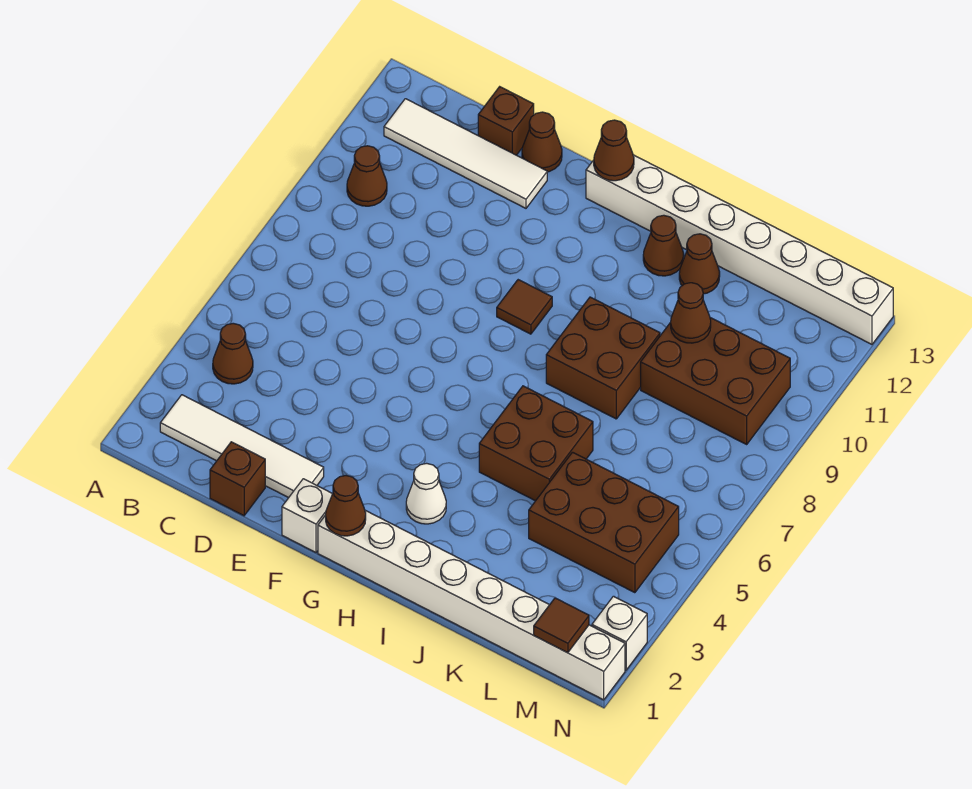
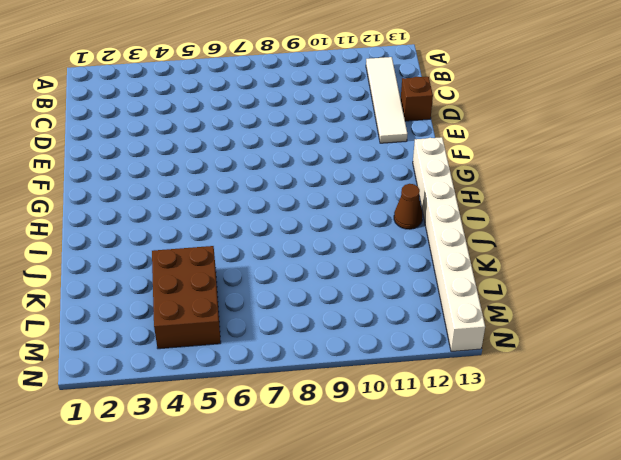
none -> white tile B2:E2 level 1
none -> brown cone B4 level 1
none -> brown cone B10 level 1

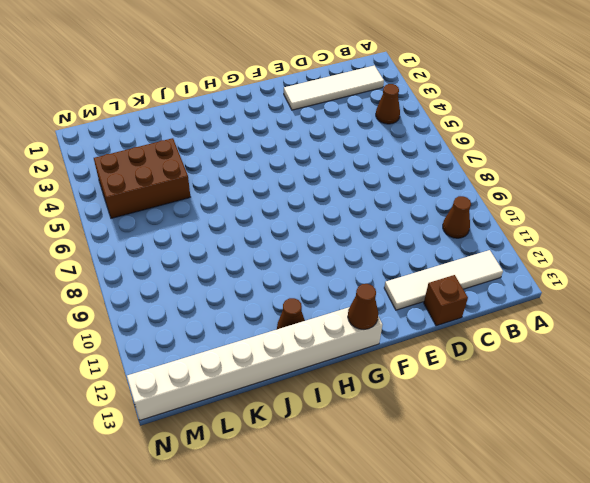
none -> brown brick D1 level 1
none -> brown cone E13 level 1
none -> white brick F1 level 1

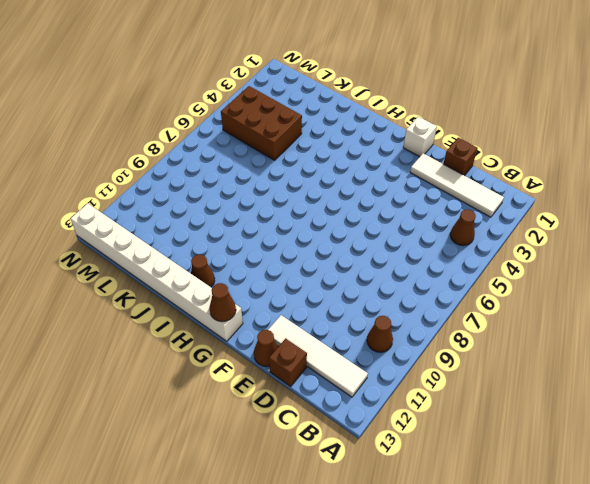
none -> white brick G1:N1 level 1
none -> brown tile G9 level 1
none -> white cone H3 level 1

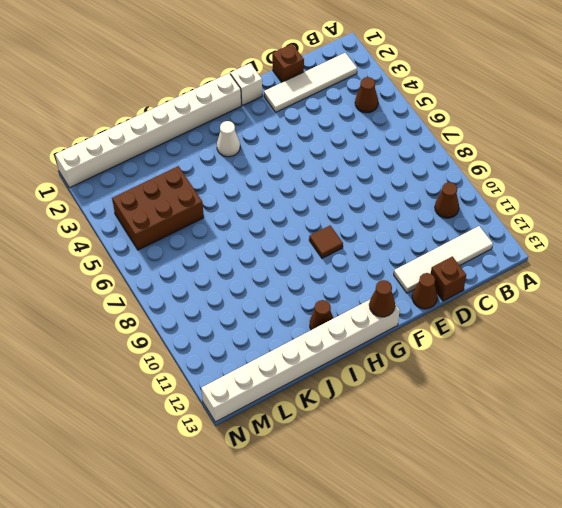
none -> brown brick I5:J6 level 1
none -> brown brick I8:J9 level 1
none -> brown cone J12 level 1

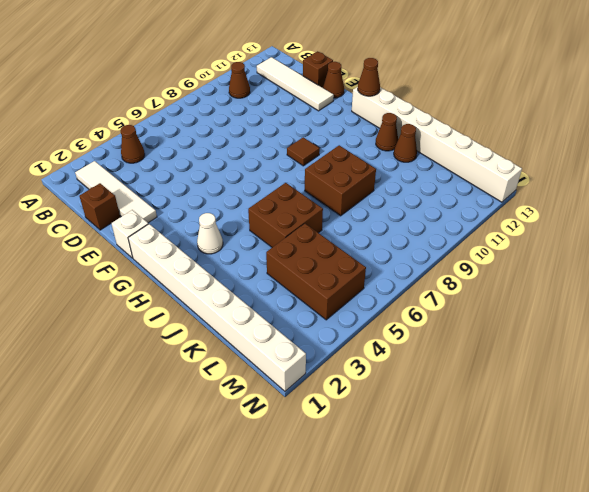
none -> brown brick K9:M10 level 1
none -> white brick N2 level 1
none -> brown cone G1 level 2

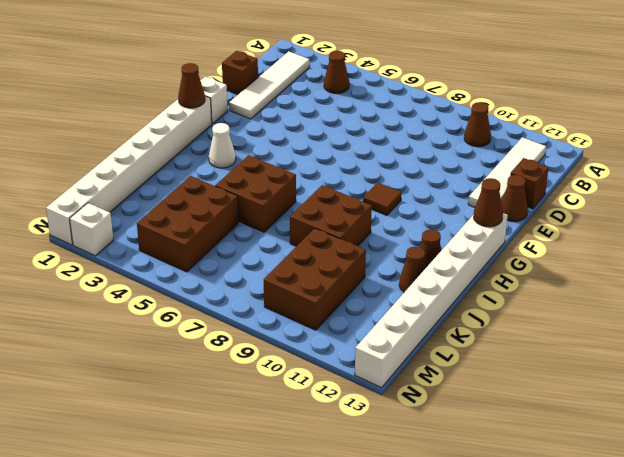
none -> brown cone K10 level 2
none -> brown tile M1 level 2

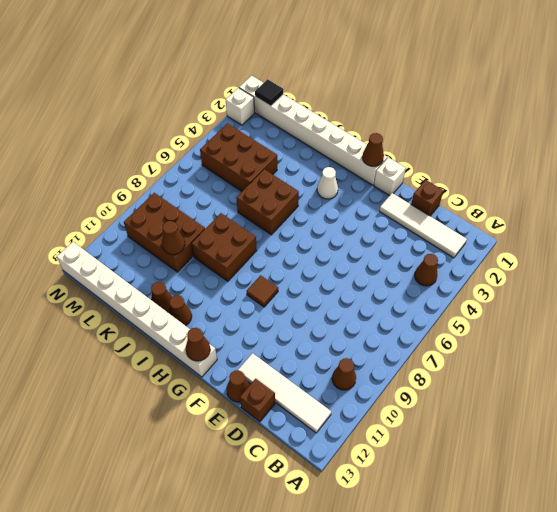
black tile M1 level 2 -> brown tile M1 level 2

